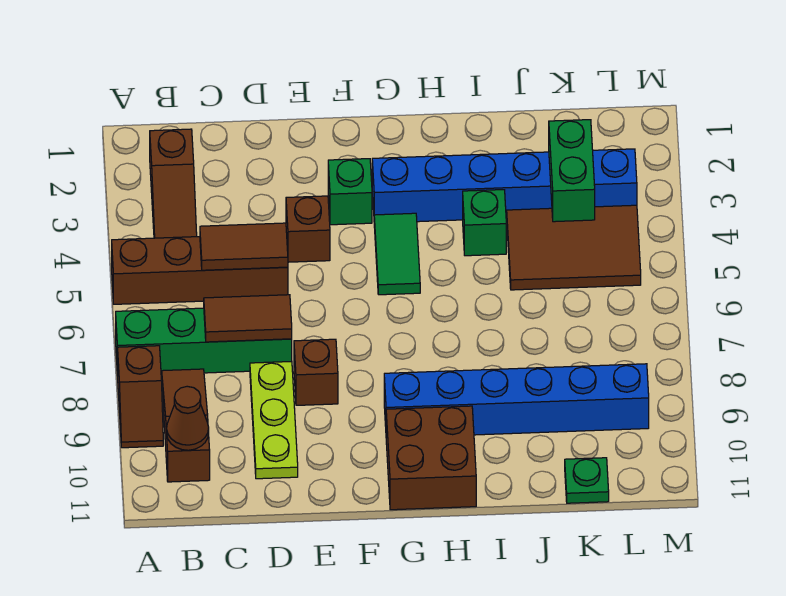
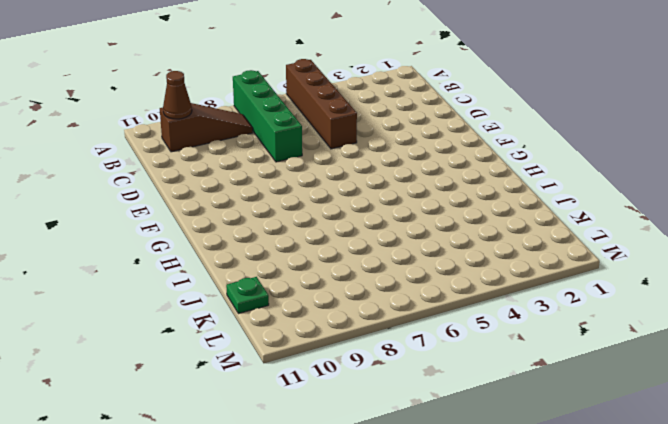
none -> brown slope A8:A9 level 1 top 8
none -> brown slope B2:B4 level 1 top 2
none -> lime plate D8:D10 level 1

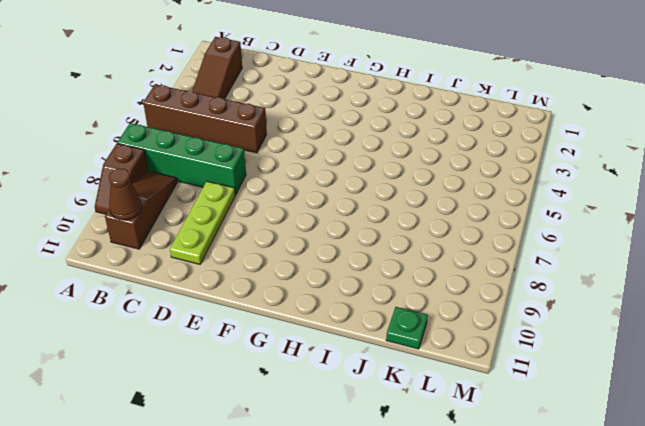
none -> brown brick E4 level 1
none -> brown brick E8 level 1
none -> green brick F3 level 1

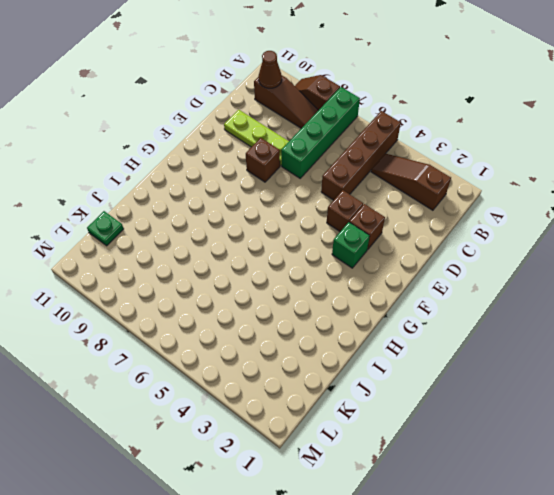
brown brick E3 level 1 -> none
none -> blue brick G3:L3 level 1
none -> green tile G4:G5 level 1
none -> blue brick G9:L9 level 1

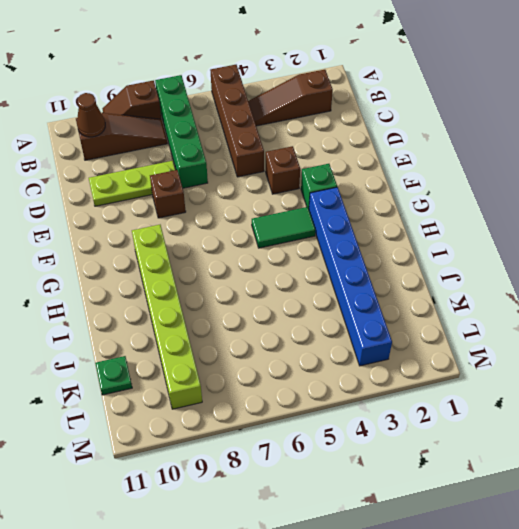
lime brick G9:L9 level 1 -> blue brick G9:L9 level 1
none -> brown brick G10:H11 level 1
none -> green brick I4 level 1
none -> brown tile J4:L5 level 1

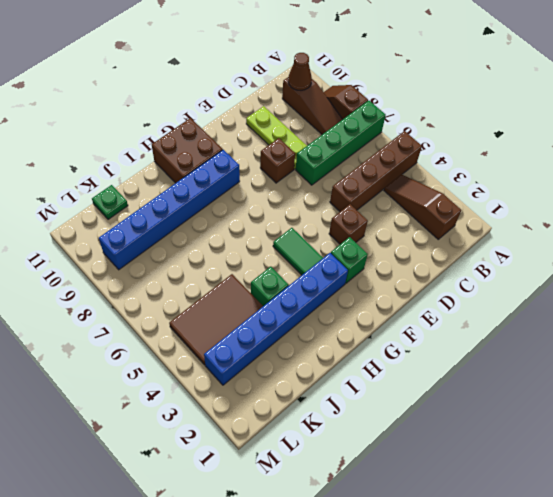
none -> brown tile C5:D5 level 2
none -> brown tile C7:D7 level 2
none -> green brick K3:K4 level 2

